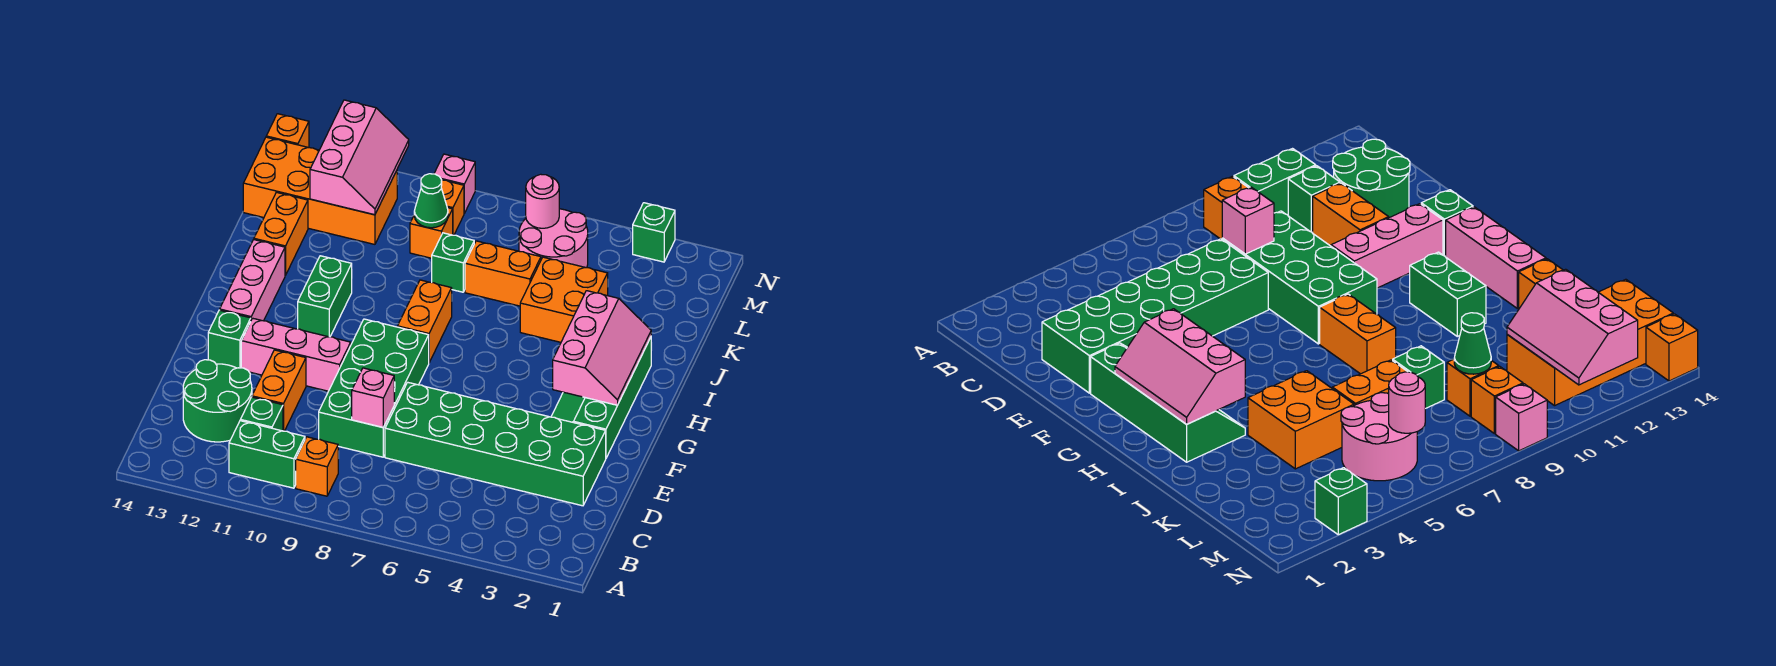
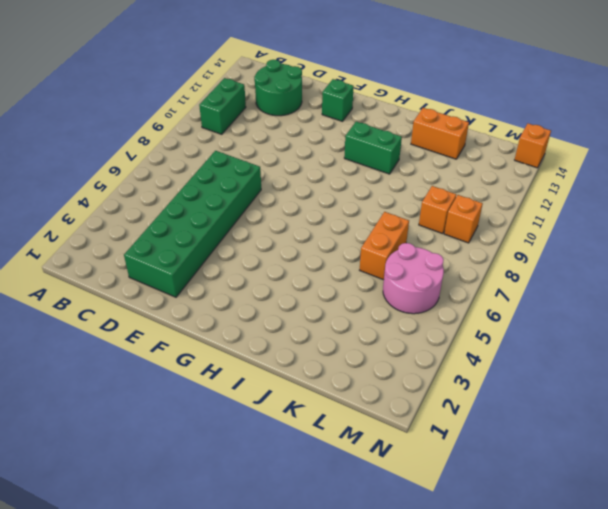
none -> orange brick B9 level 1
none -> green brick C11 level 1
none -> green brick D8:G9 level 1

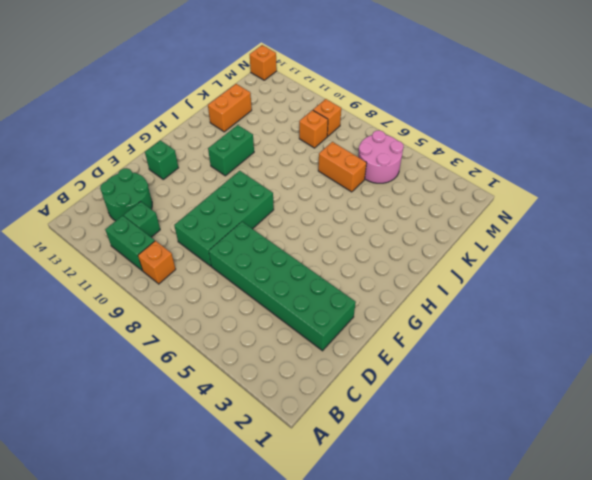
none -> orange brick D11:E11 level 1
none -> green slope F2:I3 level 1 top 2
none -> pink brick F10:F12 level 1

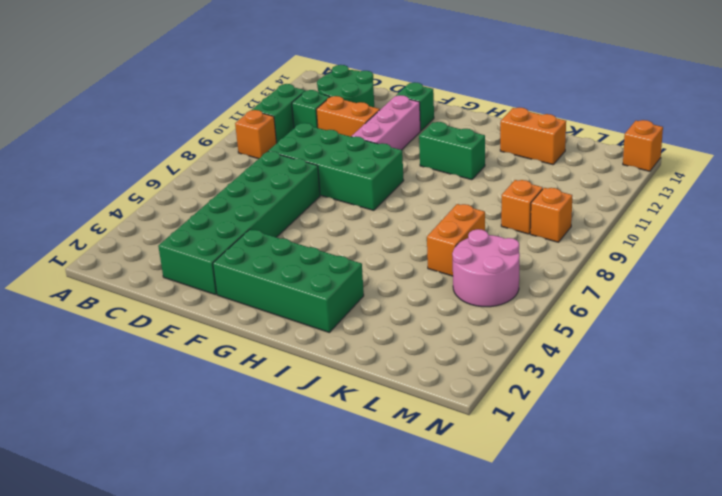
green brick F2:I3 level 1 -> green slope F2:I3 level 1 top 2
none -> pink brick G13:I13 level 1
none -> orange brick H8:I8 level 1
none -> orange brick J4:K5 level 1

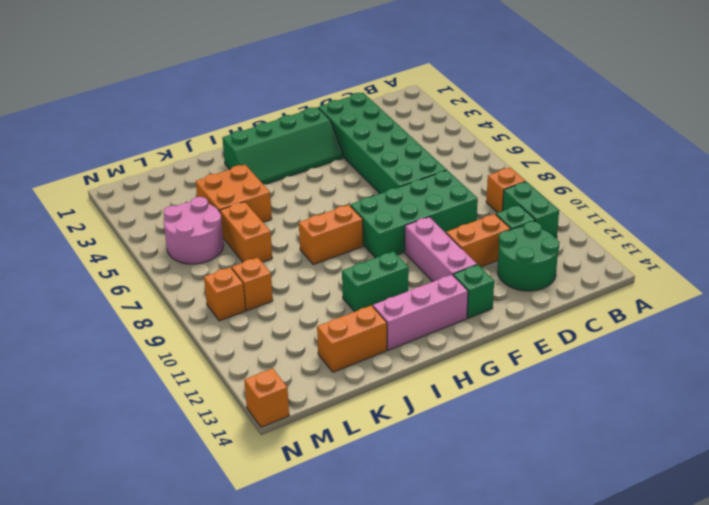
none -> green brick K8 level 1
none -> orange brick L11:M14 level 1
none -> green brick N3 level 1

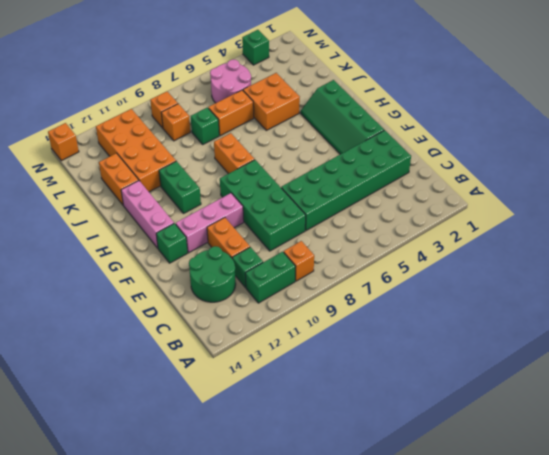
orange brick J11:M12 level 1 -> orange brick L11:M14 level 1
none -> pink brick N9 level 1
none -> pink brick D8 level 2
none -> pink slope G2:I3 level 2 top 3

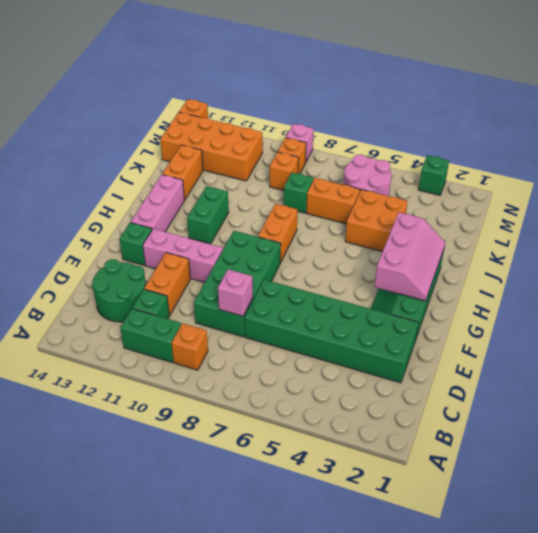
none -> green cone L9 level 2
none -> pink slope L11:N12 level 2 top 12
none -> pink round brick M6 level 2

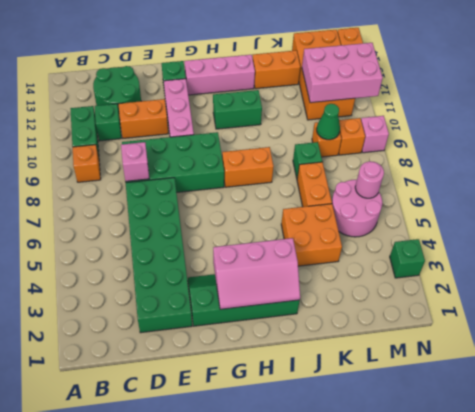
pink brick L11:N12 level 2 -> pink slope L11:N12 level 2 top 12

